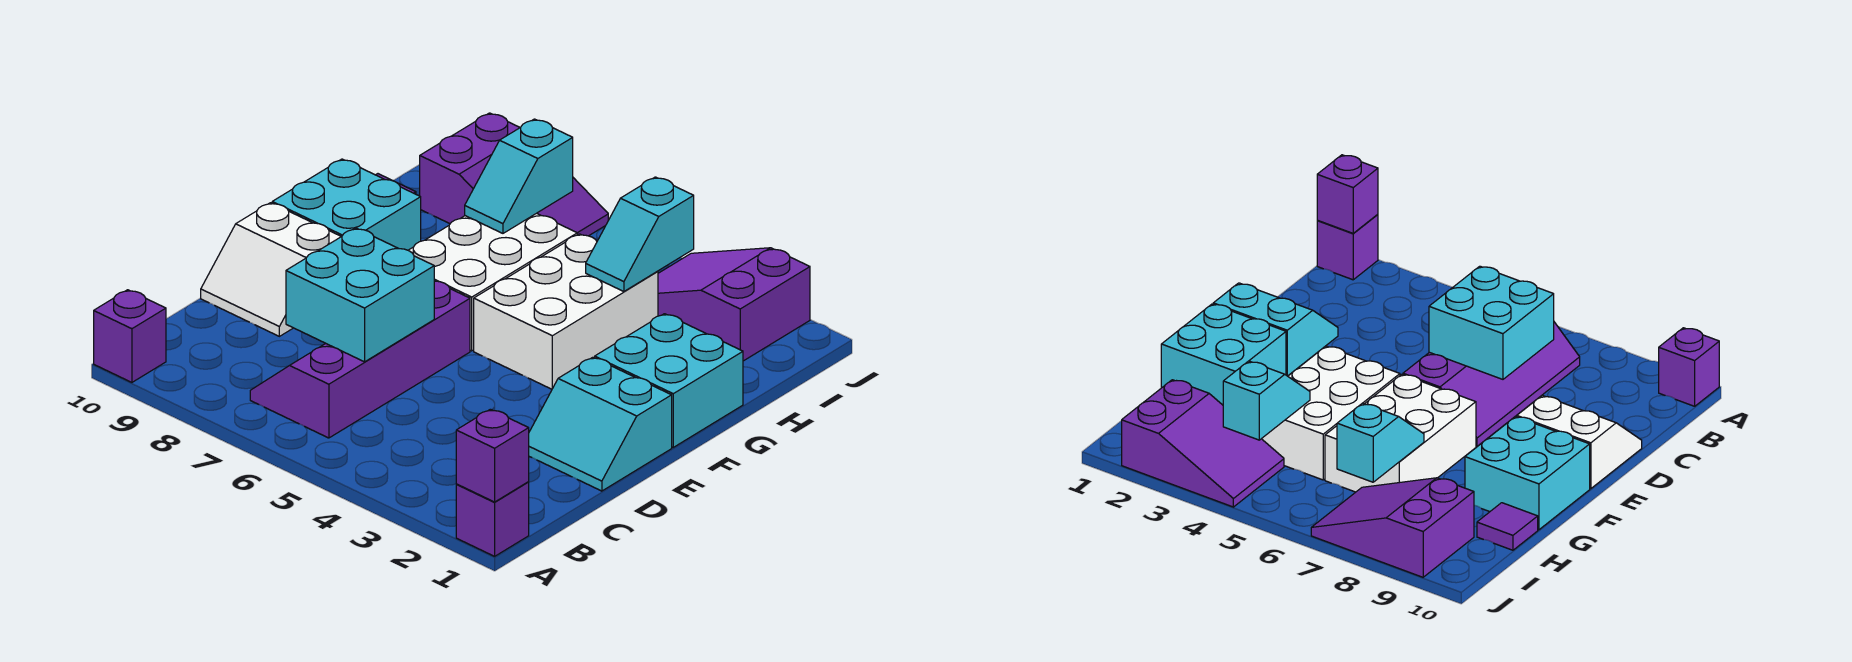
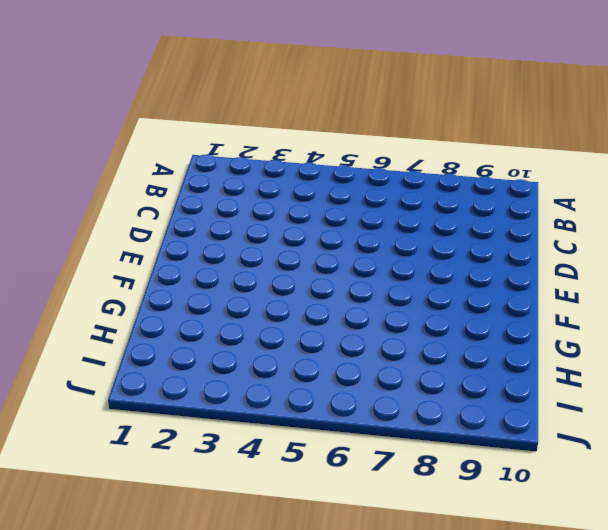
none -> purple brick A1 level 1
none -> purple brick A10 level 1
none -> purple slope B6:E7 level 1 top 6

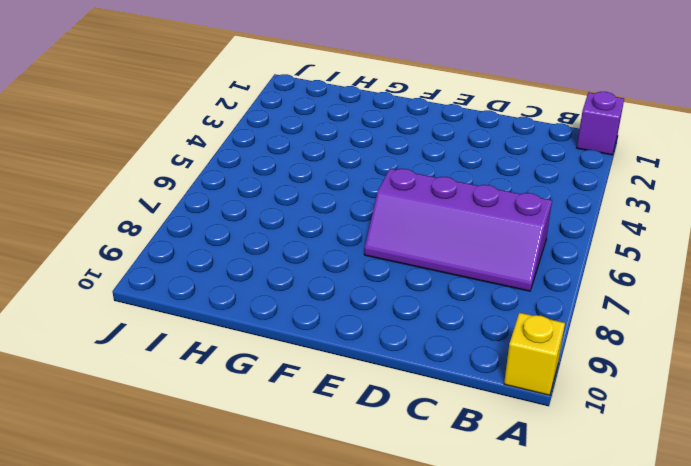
yellow brick A10 level 1 -> purple brick A10 level 1
none -> cyan slope D1:E2 level 1 top E
none -> white slope D9:E10 level 1 top E
none -> cyan brick F1:G2 level 1

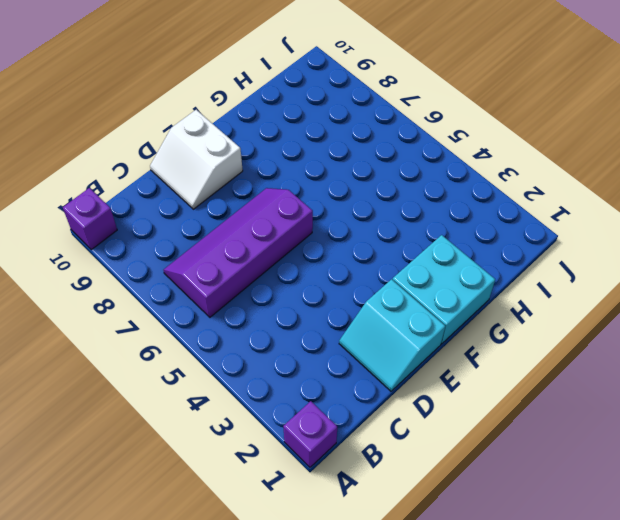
none -> white brick F4:H5 level 1
none -> white brick F6:H7 level 1
none -> cyan brick F9:G10 level 1

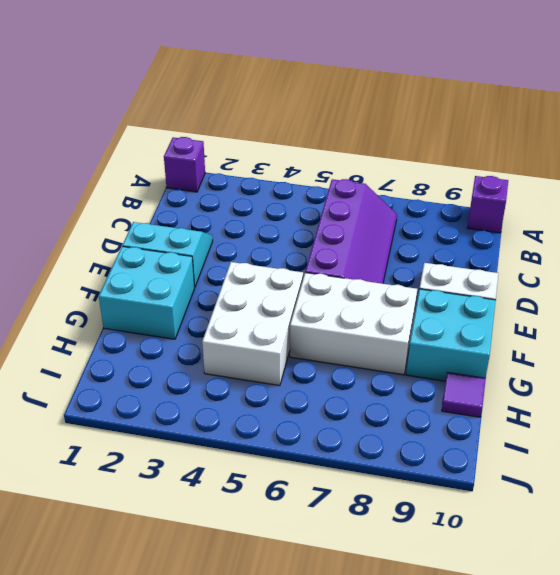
white brick F6:G8 level 1 -> white brick F6:H7 level 1
none -> purple slope I2:J4 level 1 top 2
none -> purple slope I7:J9 level 1 top 9
none -> purple brick A1 level 2

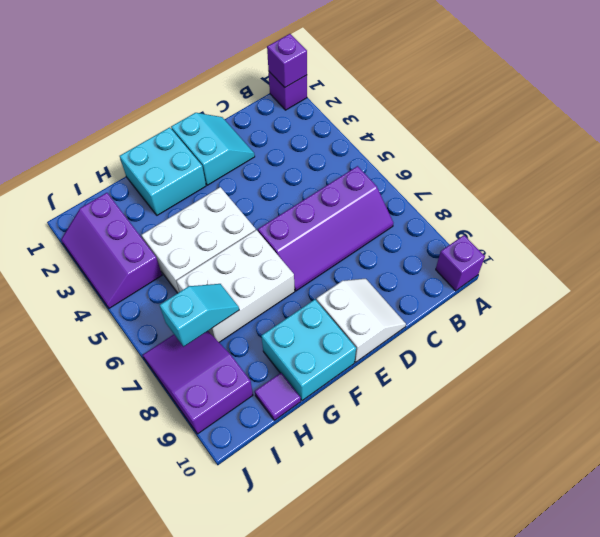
purple slope I2:J4 level 1 top I -> purple slope I2:J4 level 1 top 2
none -> cyan brick C6:D7 level 2
none -> cyan slope H4:I4 level 2 top I

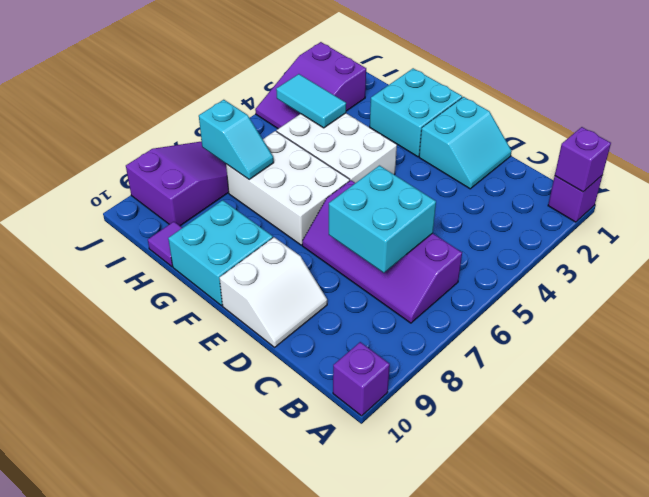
cyan tile H4:I4 level 2 -> cyan slope H4:I4 level 2 top I

